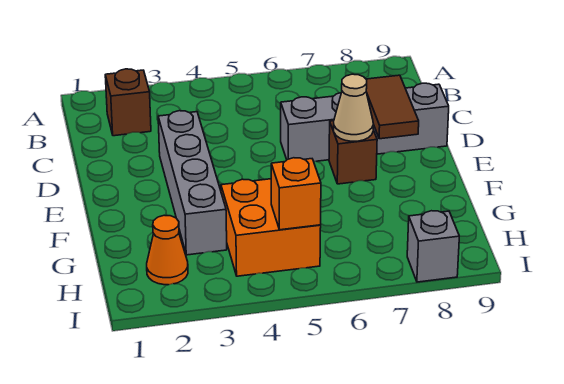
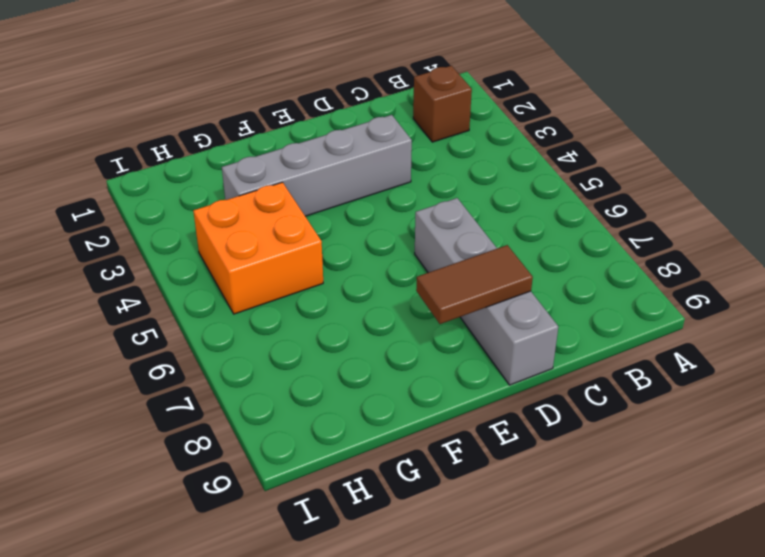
none -> brown brick E7 level 1
none -> orange cone H2 level 1

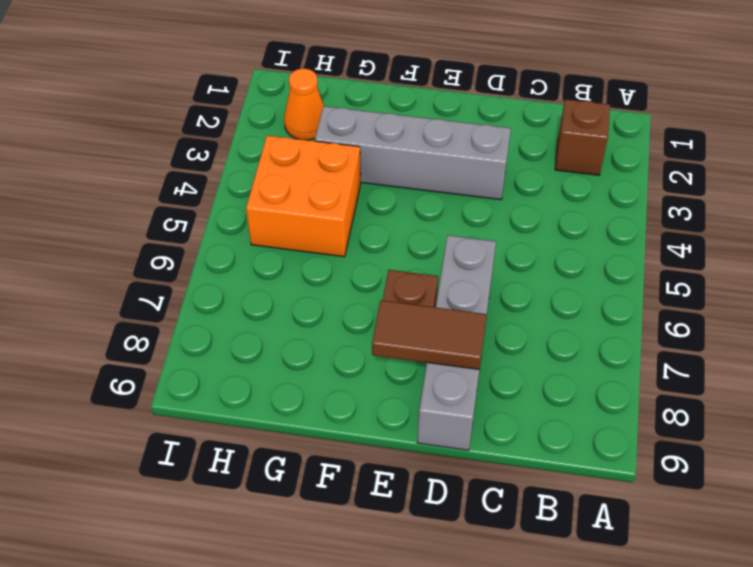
none -> grey brick I8 level 1
none -> tan cone E7 level 2

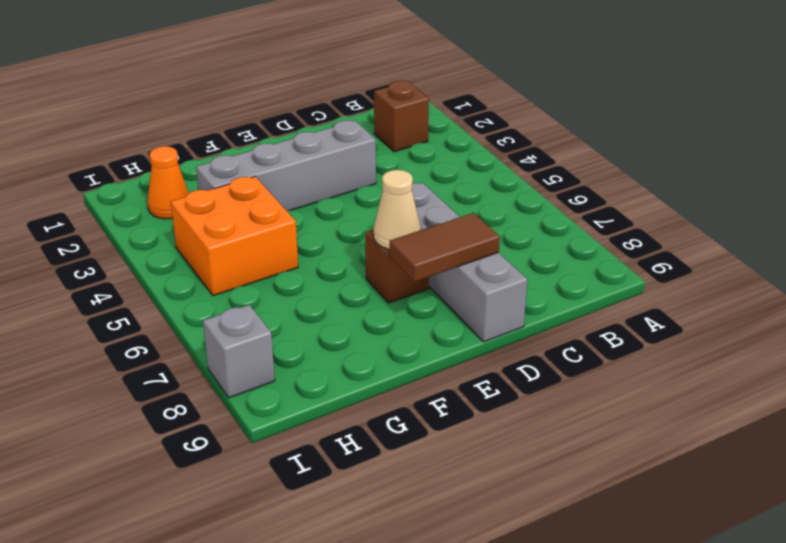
none -> orange brick H5 level 2

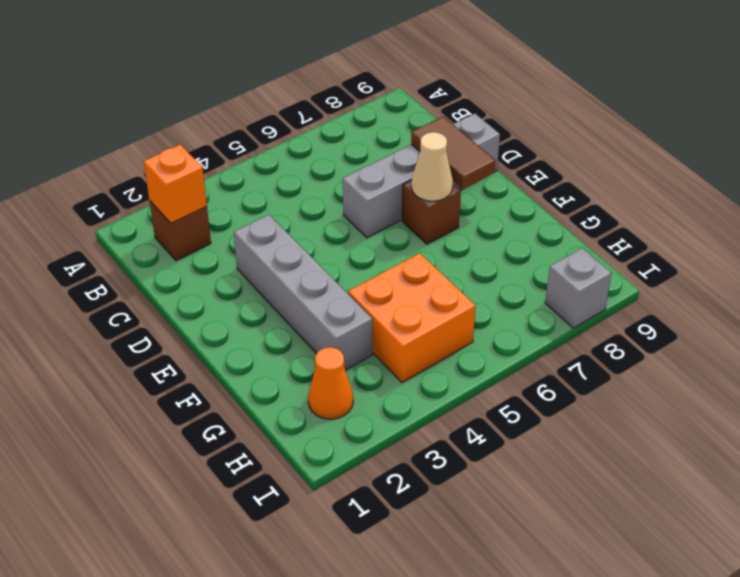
orange brick B2 level 2 -> orange brick H5 level 2

